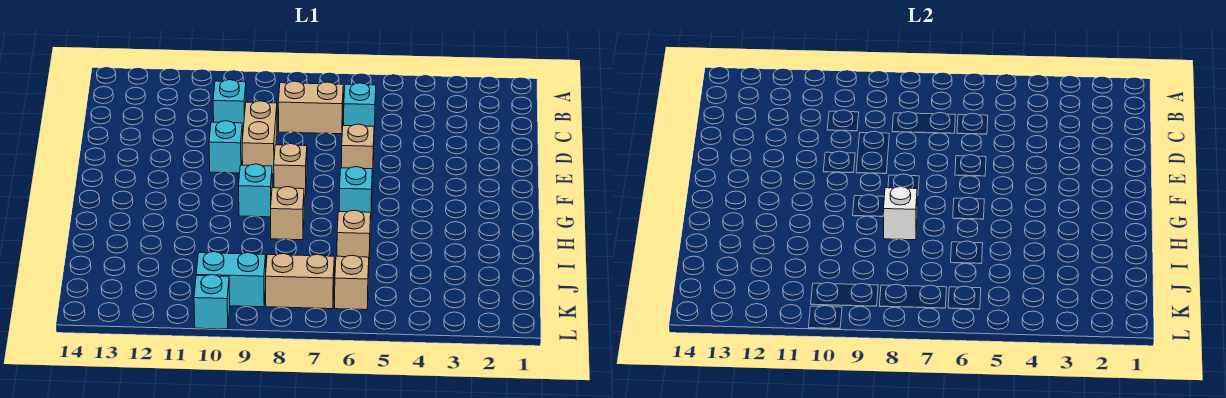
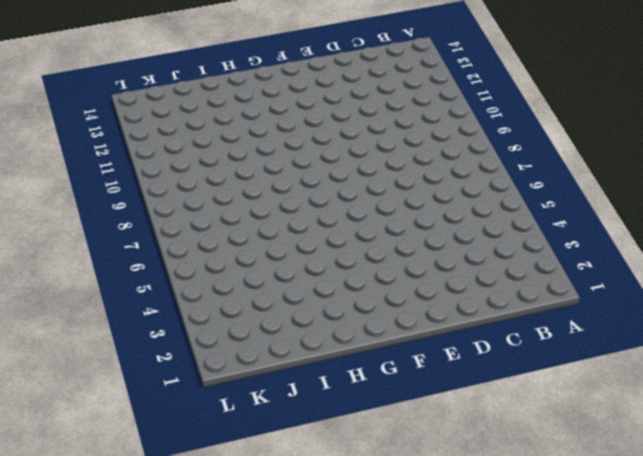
none -> cyan brick C6 level 1
none -> tan brick C7:C8 level 1
none -> cyan brick C10 level 1

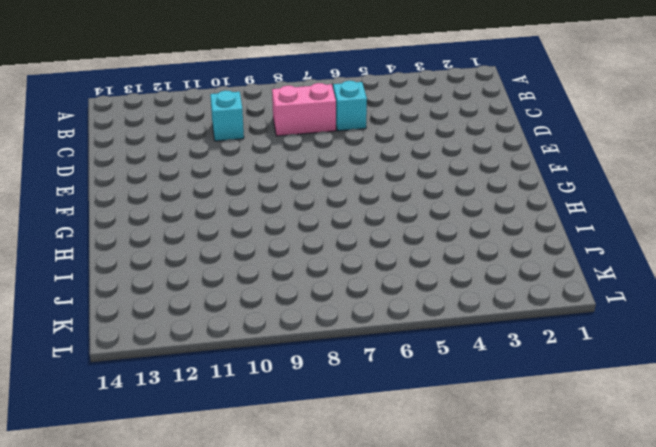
pink brick C7:C8 level 1 -> tan brick C7:C8 level 1
none -> tan brick D9:E9 level 1
none -> tan brick E6 level 1
none -> cyan brick E10 level 1

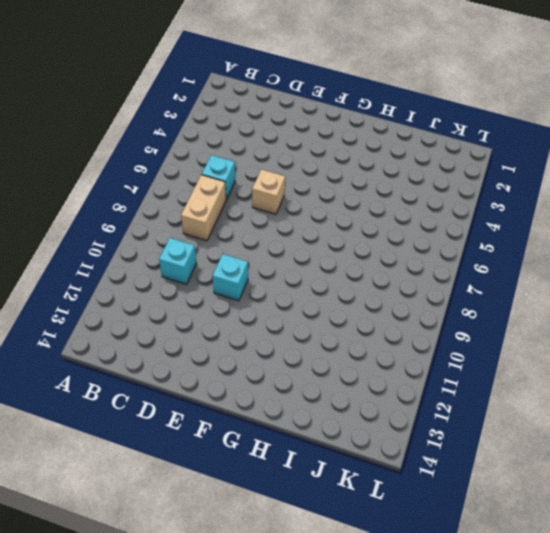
none -> tan brick D9:E9 level 1
none -> tan brick F8 level 1
none -> cyan brick G6 level 1

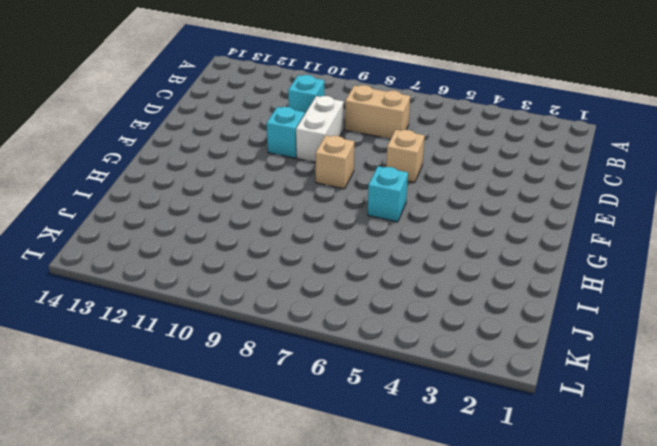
white brick D9:E9 level 1 -> tan brick D9:E9 level 1
none -> cyan brick C6 level 1
none -> cyan brick G9 level 1
none -> tan brick H8 level 1

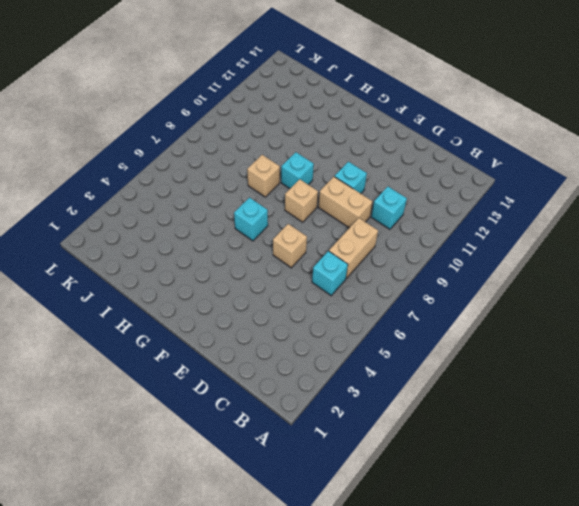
none -> tan brick I6 level 1
none -> tan brick K6 level 1
none -> tan brick K7:K8 level 1

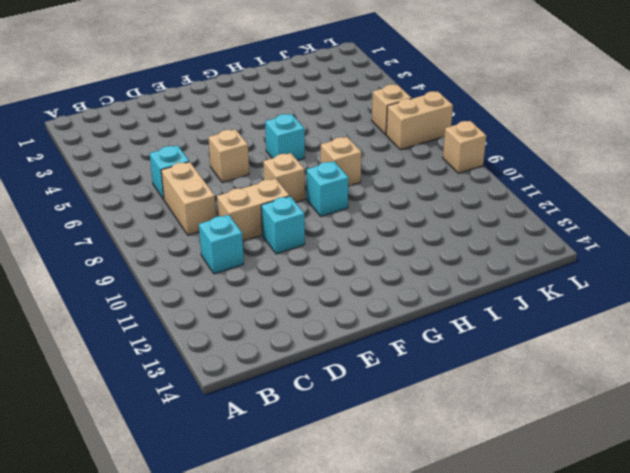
tan brick K7:L7 level 1 -> tan brick K7:K8 level 1
tan brick L9 level 1 -> tan brick I6 level 1
none -> cyan brick K9:K10 level 1
none -> cyan brick L10 level 1
none -> white brick H8 level 2

